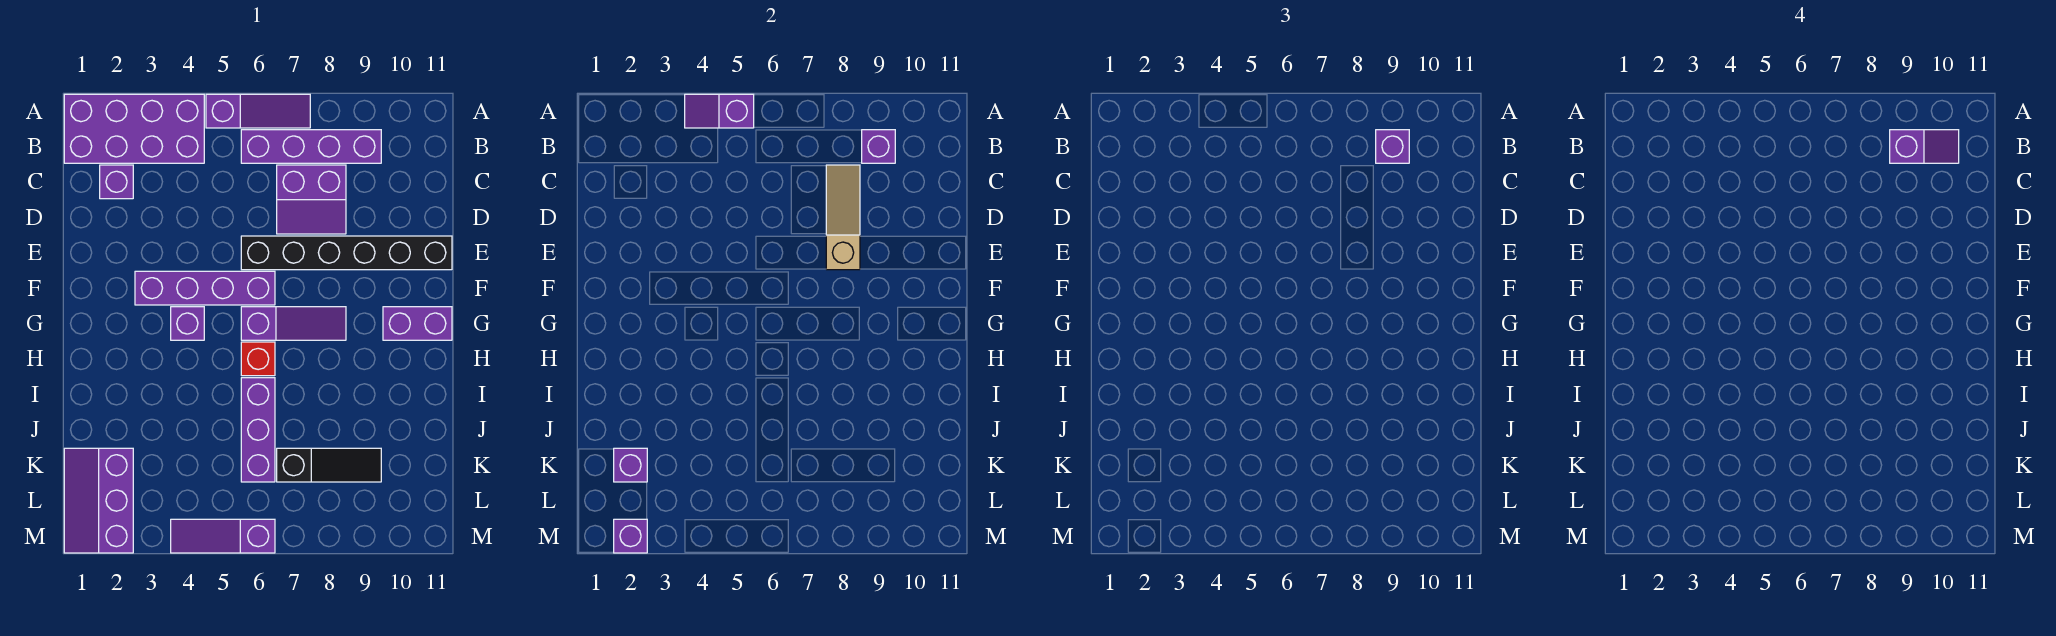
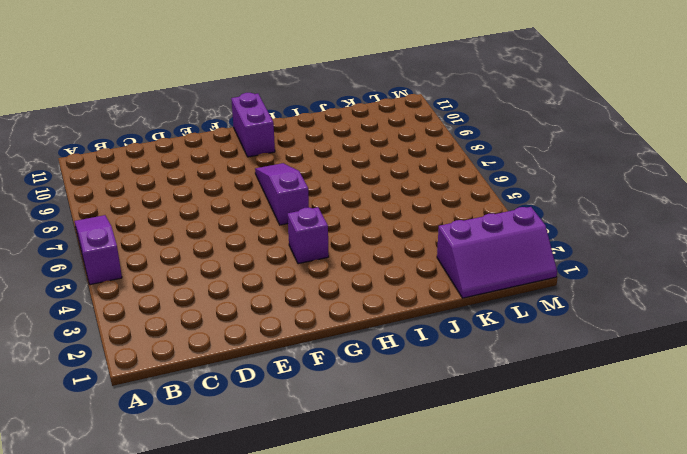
none -> purple brick A1:B4 level 1
none -> purple brick B6:B9 level 1
none -> purple brick C2 level 1

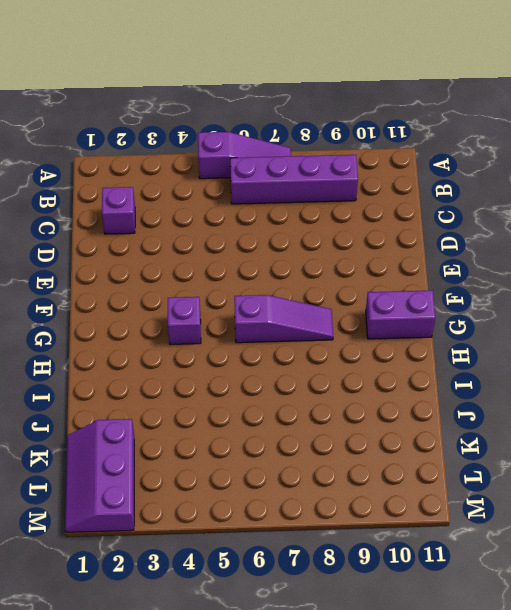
none -> purple brick A1:B4 level 1
none -> purple slope C7:D8 level 1 top C
none -> black brick E6:E11 level 1

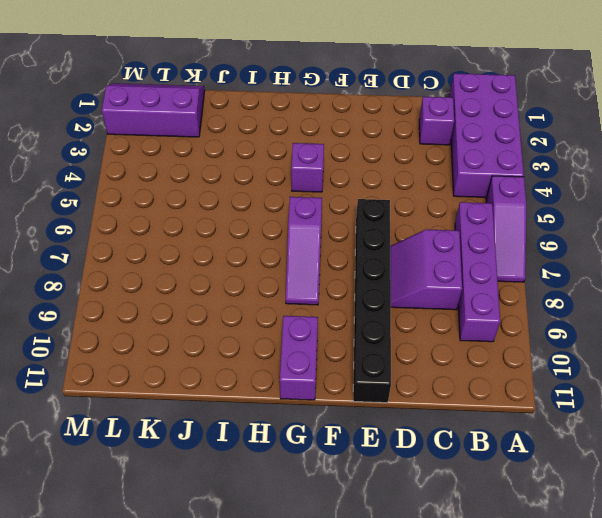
none -> purple brick F3:F6 level 1
none -> red brick H6 level 1
none -> purple brick I6:K6 level 1

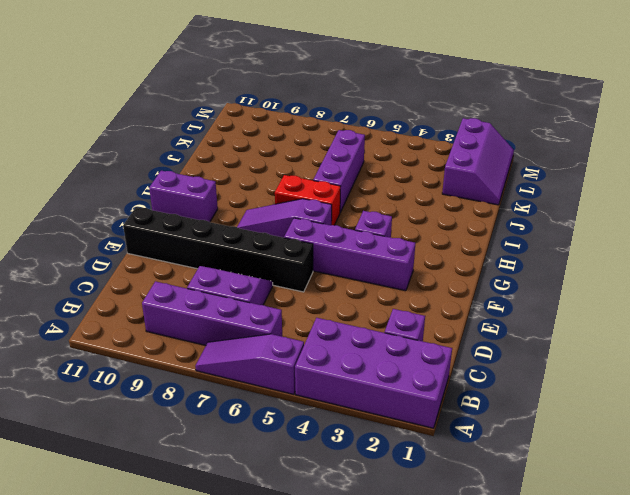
red brick H6:H7 level 1 -> red brick H6 level 1
none -> black slope K7:K9 level 1 top 7
none -> purple slope M4:M6 level 1 top 6
none -> purple slope A4:A5 level 2 top 5

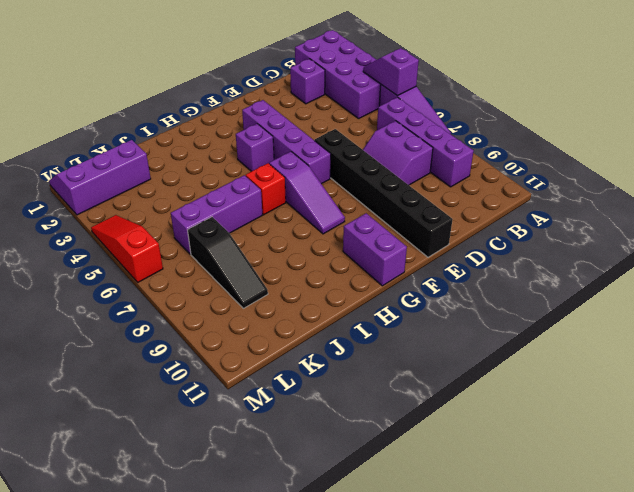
red slope M4:M6 level 1 top 6 -> purple slope M4:M6 level 1 top 6
none -> purple brick B9 level 2
none -> tan slope C8:E8 level 2 top E
none -> purple brick K2 level 2

